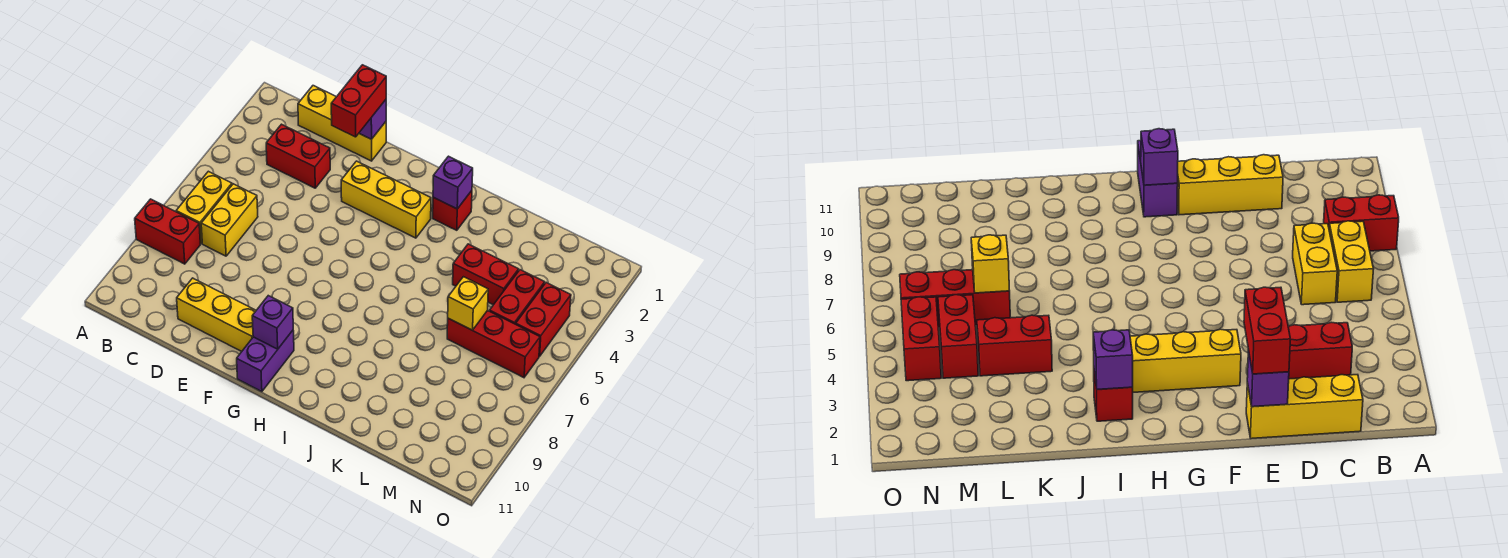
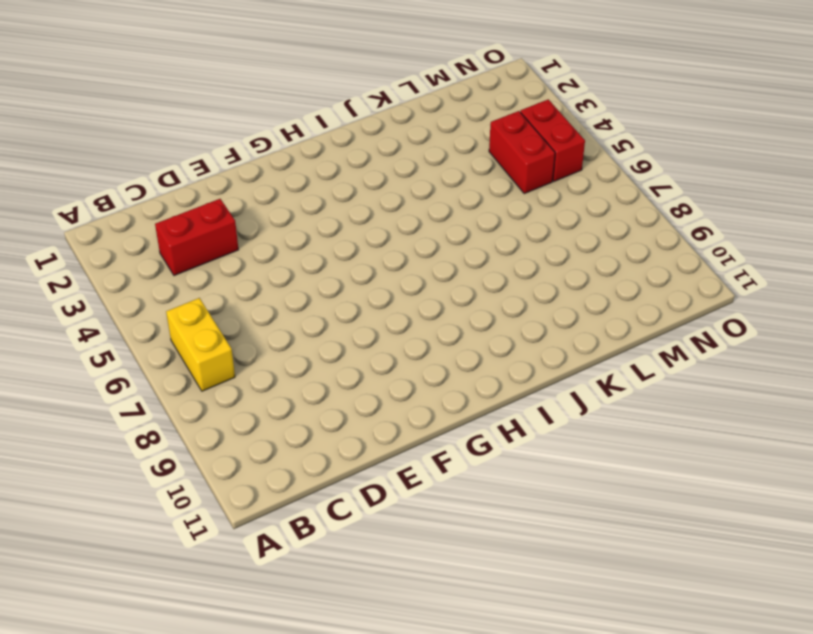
none -> red brick A8:B8 level 1
none -> yellow brick C1:E1 level 1
none -> yellow brick C6:C7 level 1

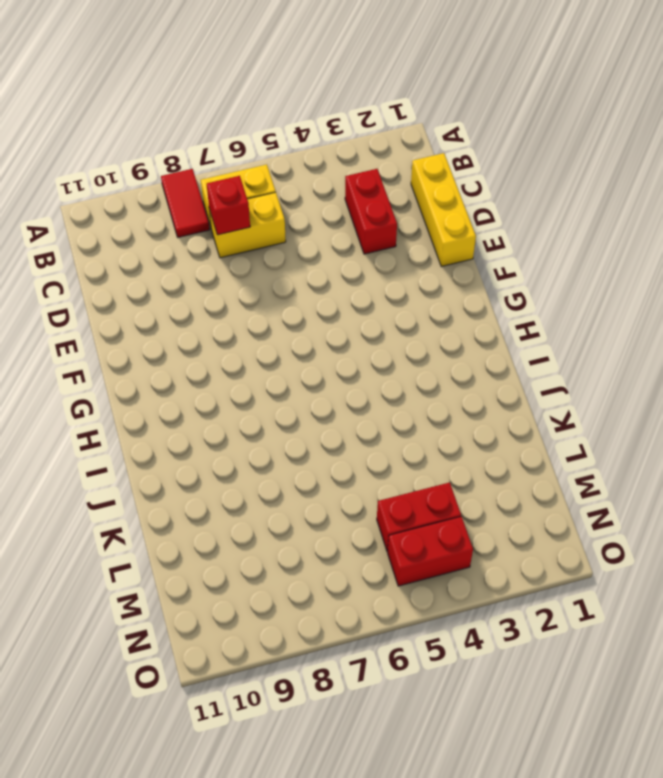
red tile A8:B8 level 1 -> red brick A8:B8 level 1
red brick C7 level 2 -> red brick I2 level 1
none -> yellow brick D10:F10 level 1
none -> yellow brick F3:H3 level 1
none -> purple brick G10:G11 level 1

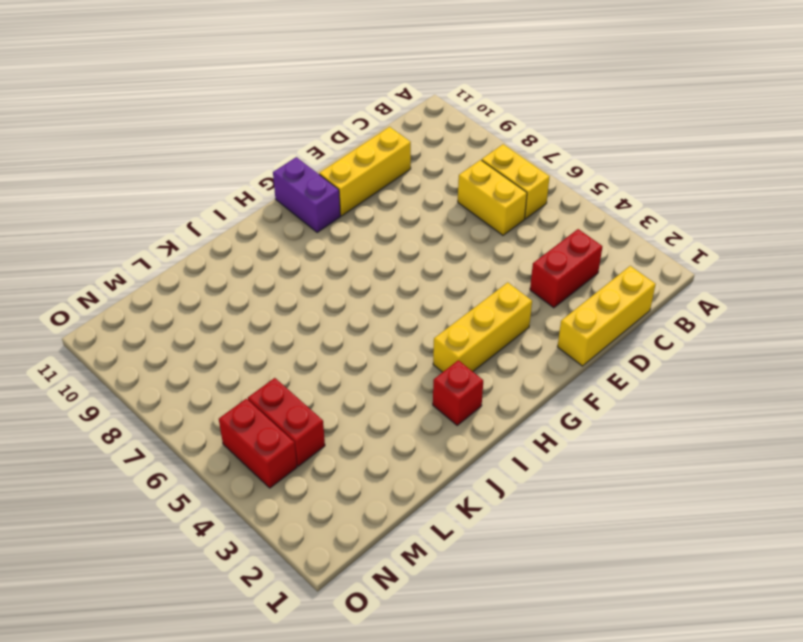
none -> red brick A8:B8 level 1
none -> red brick K4:L4 level 1
none -> red brick L6:N6 level 1

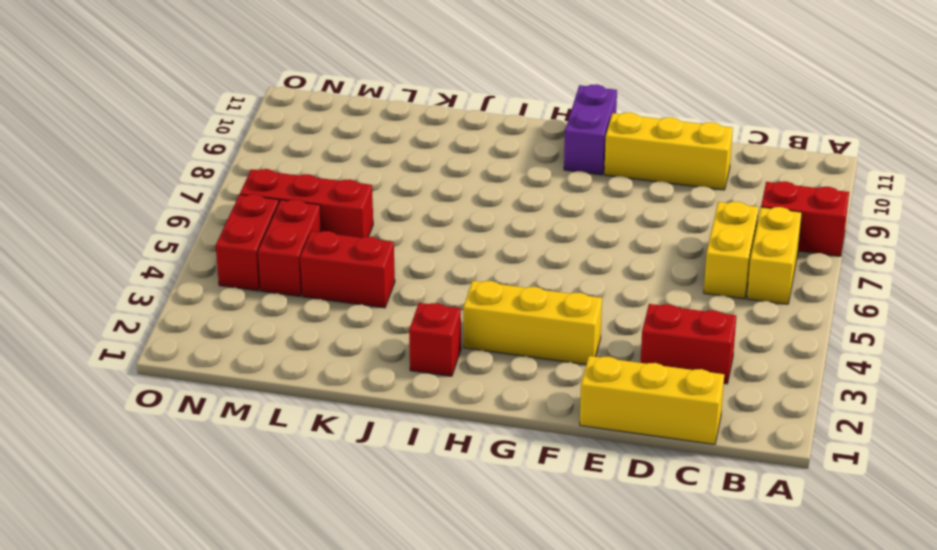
none -> purple brick E1 level 2
none -> purple brick G10 level 2
none -> purple brick I2 level 2

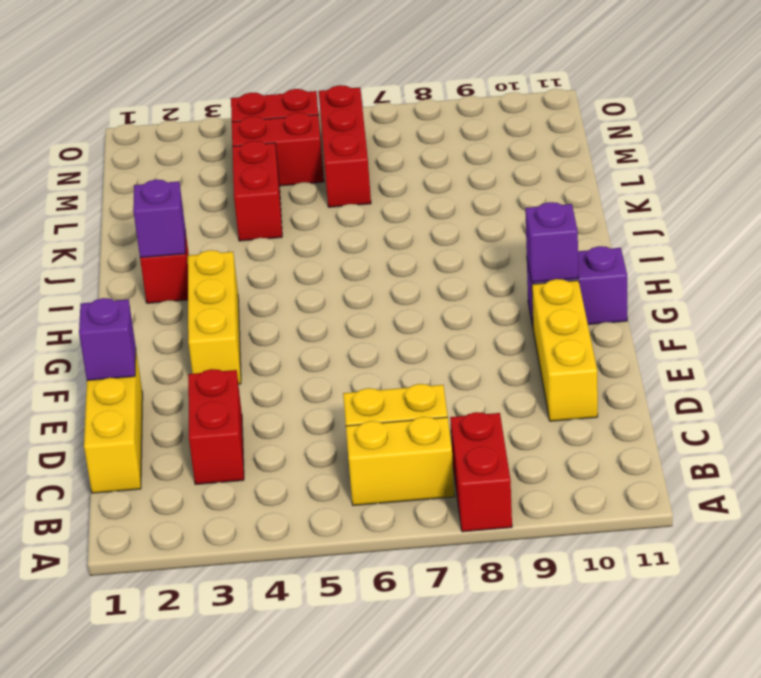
none -> yellow brick L6 level 2
none -> red brick E1:E2 level 3

